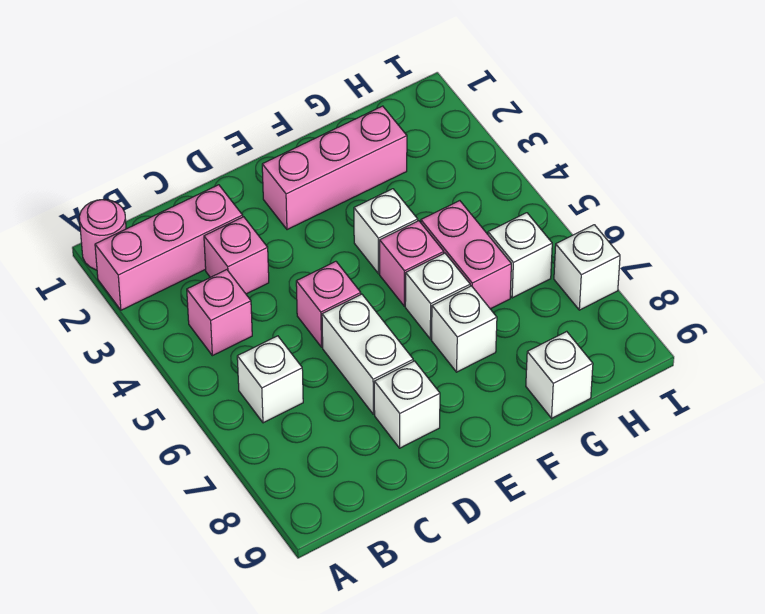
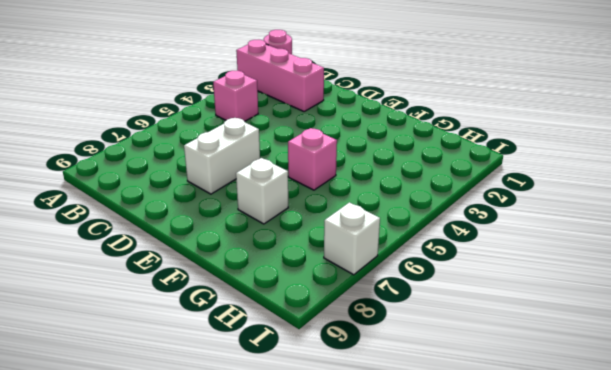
none -> white brick B6 level 1
none -> pink brick C3 level 1
none -> pink brick D5 level 1

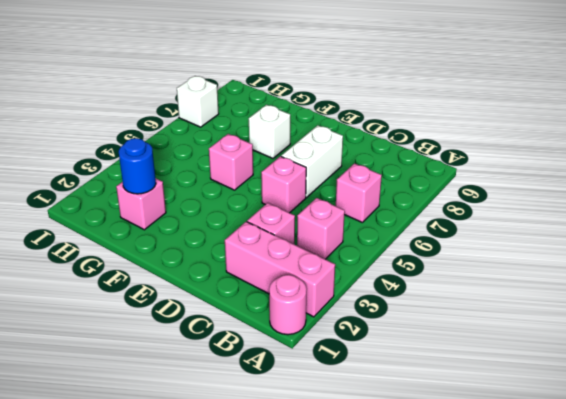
pink brick B6 level 1 -> white brick B6 level 1
pink brick G2 level 1 -> pink brick E2:G2 level 1
blue round brick G2 level 2 -> none
none -> white brick D8 level 1
none -> white brick F4 level 1
none -> white brick F6 level 1

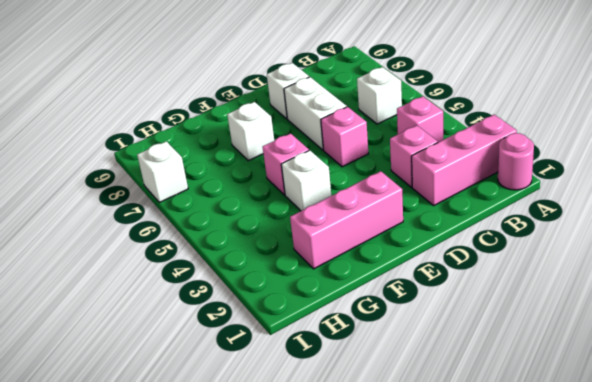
none -> white brick F6 level 1
none -> pink brick G5:G6 level 1
none -> white brick G9 level 1

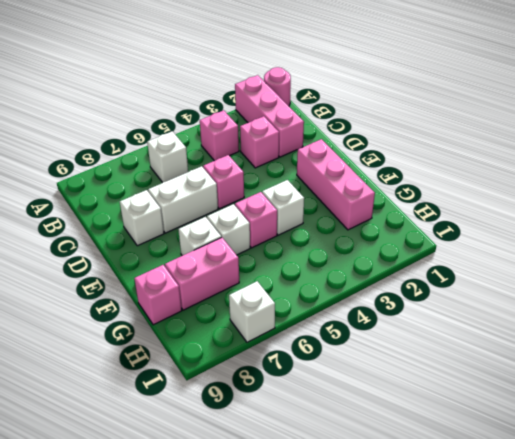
pink brick G7:G8 level 1 -> pink brick G5:G6 level 1
pink brick G9 level 1 -> white brick G9 level 1
none -> white brick H6 level 1

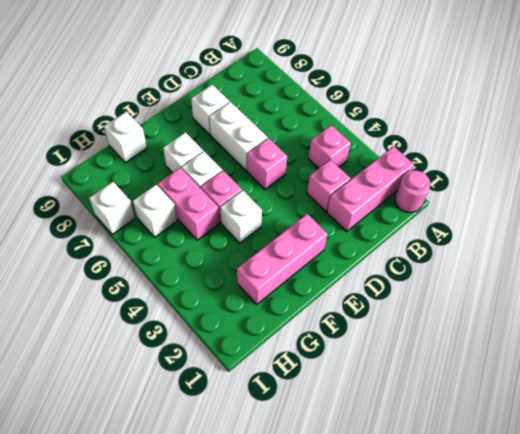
none -> white brick B6 level 1

